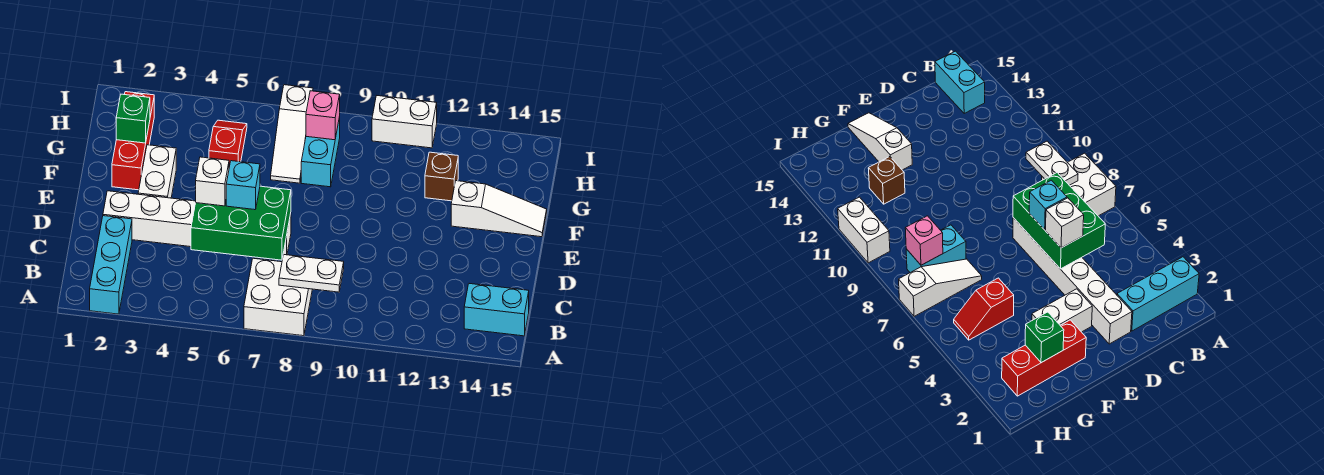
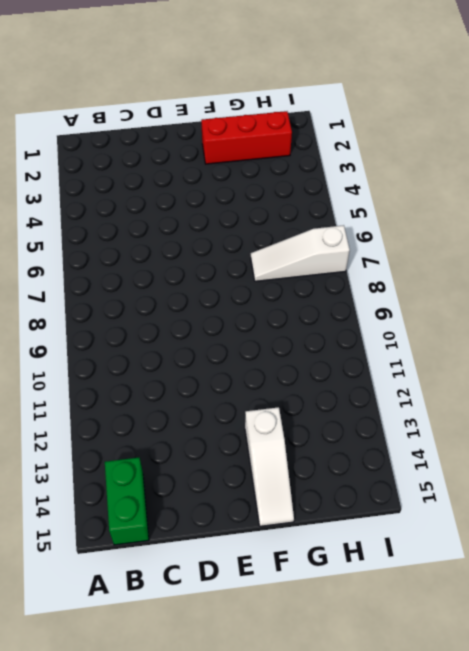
green brick B14:B15 level 1 -> cyan brick B14:B15 level 1
none -> cyan brick A2:C2 level 1
none -> white brick A7:B8 level 1
none -> white brick D2:D7 level 1

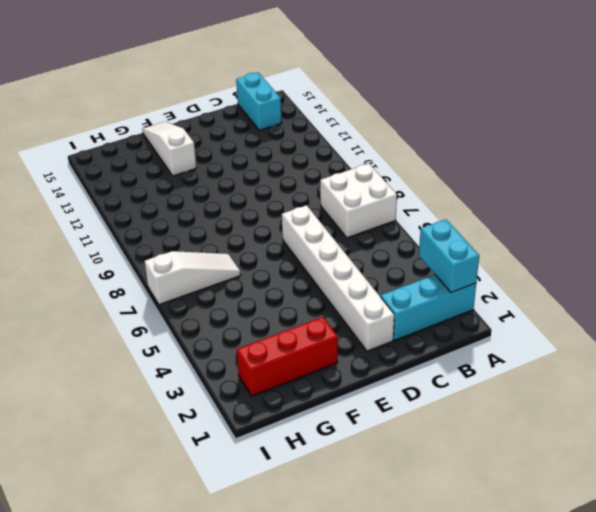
cyan brick A2:A3 level 2 -> cyan brick G8:H8 level 1
none -> white brick E3:F3 level 1
none -> red slope G5:H5 level 1 top G
none -> brown brick G12 level 1

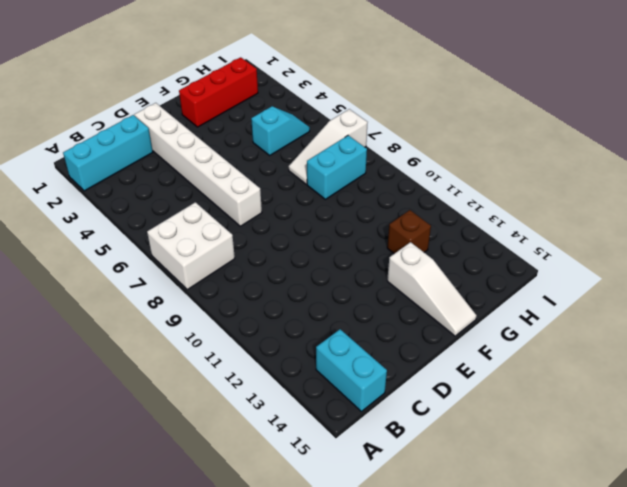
cyan slope G5:H5 level 1 top G -> red slope G5:H5 level 1 top G
none -> white brick E3:F3 level 1
none -> white brick I10:I11 level 1
none -> white plate B8:B9 level 2

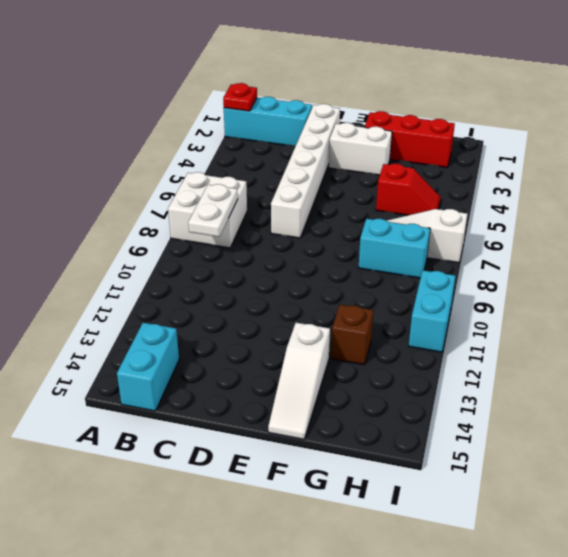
red plate A2 level 2 -> none
cyan brick I10:I11 level 1 -> white brick I10:I11 level 1
none -> green brick C5:D7 level 2
none -> green brick G2 level 2
none -> pink brick H8 level 2

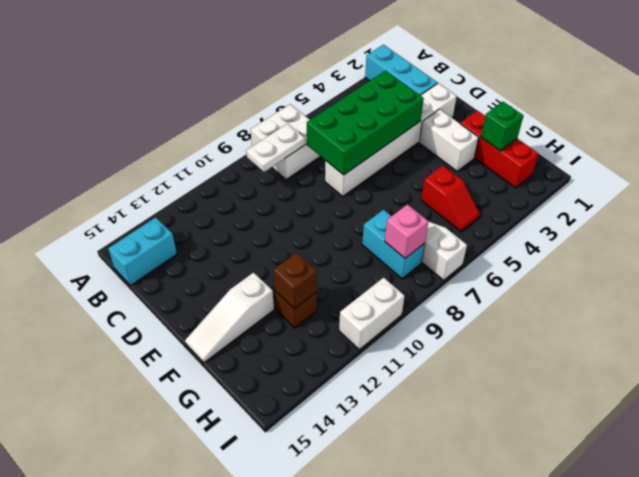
green brick C4:D7 level 2 -> green brick C5:D7 level 2
brown brick G12 level 2 -> none
none -> white brick D5 level 3
none -> cyan brick D6 level 3

